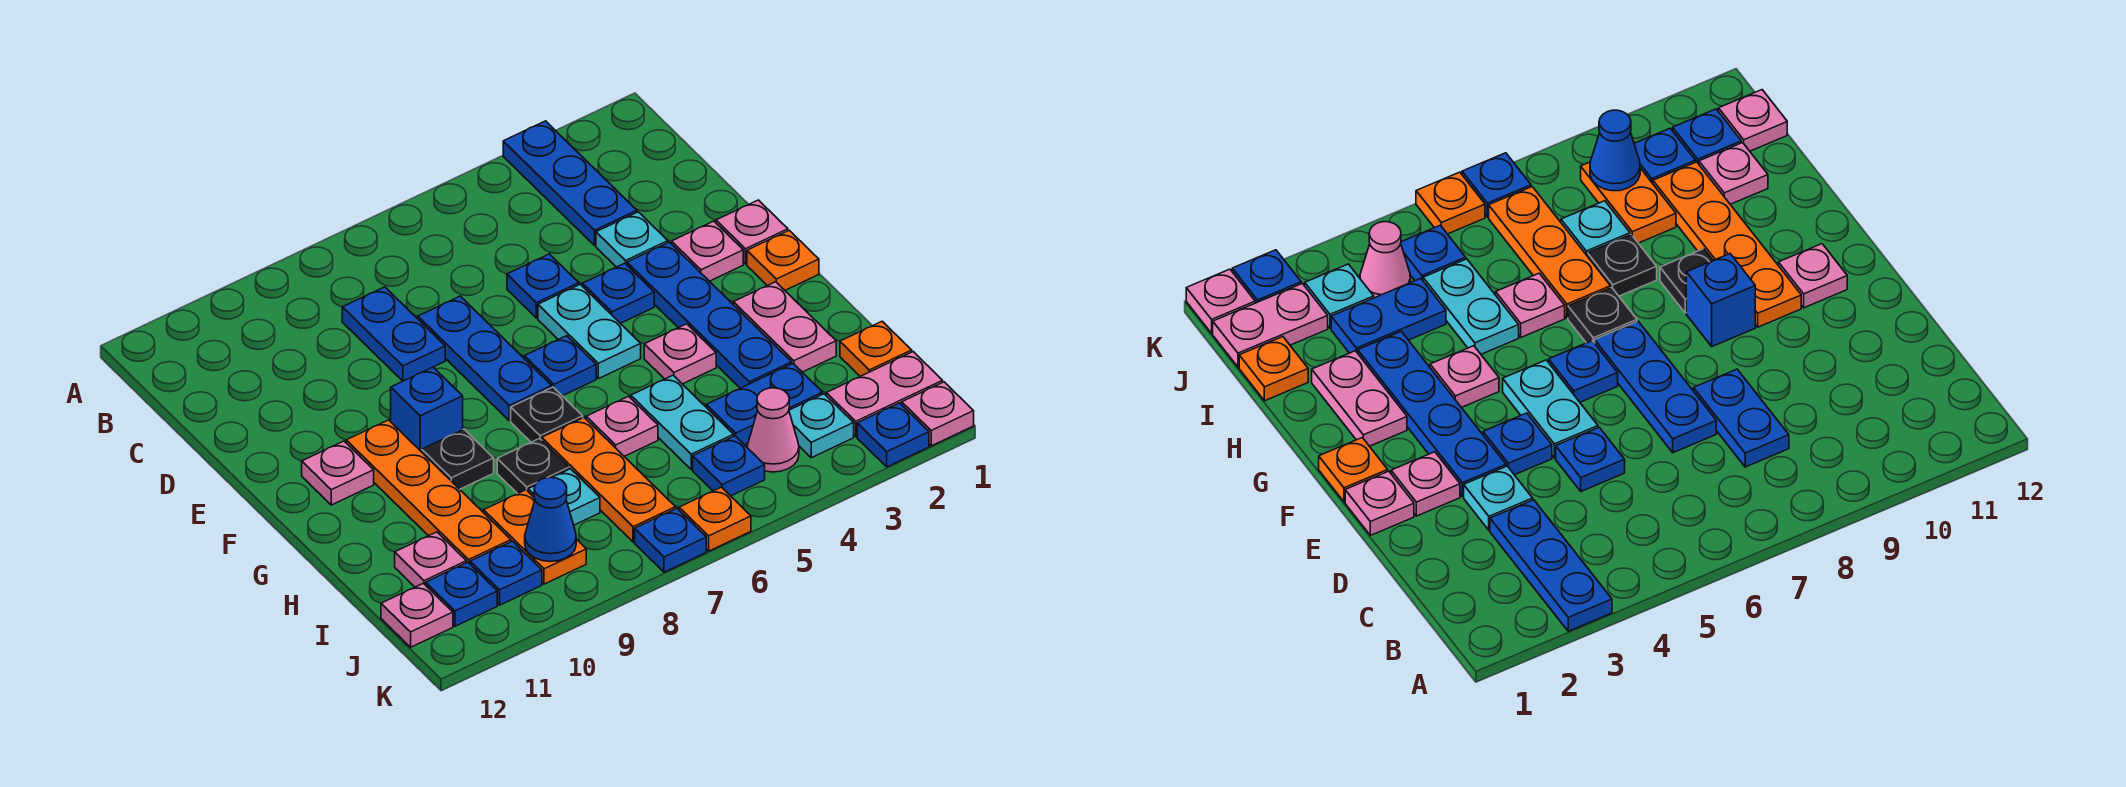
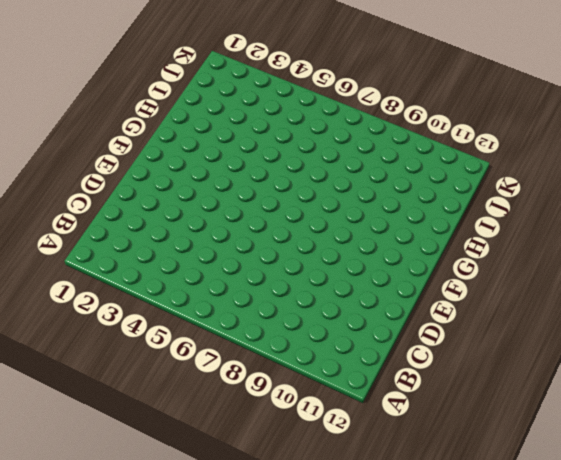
none -> blue plate A3:C3 level 1
none -> blue plate C8:D8 level 1
none -> cyan plate D3 level 1
none -> blue plate D5 level 1

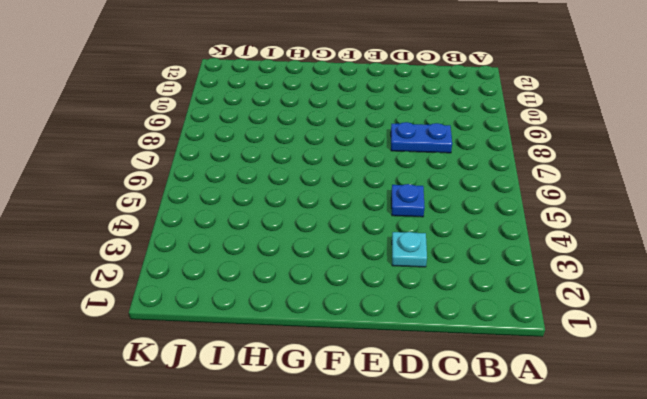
none -> blue plate A3:C3 level 1
none -> blue plate D7:F7 level 1
none -> pink plate E1 level 1
none -> pink plate E2 level 1

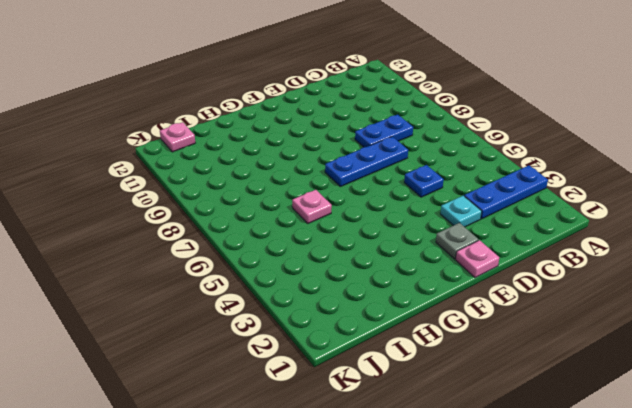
grey plate E2 level 1 -> pink plate E2 level 1
none -> blue plate E3:H3 level 1
none -> blue plate E4 level 1
none -> cyan plate E5:F5 level 1
none -> orange plate F1 level 1

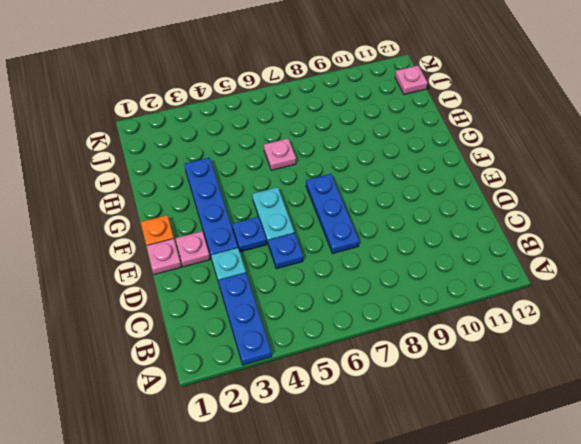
none -> blue plate C8:D8 level 1
none -> blue plate F6 level 1
none -> blue brick F9 level 1
none -> orange plate F10:I10 level 1

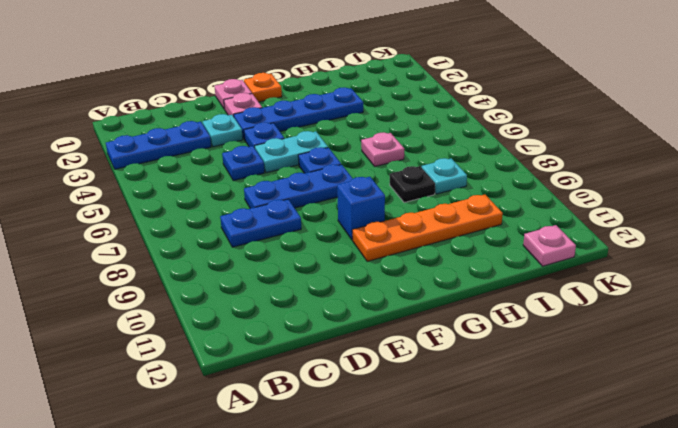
none -> pink plate F11 level 1
none -> pink plate G2:H2 level 1
none -> pink plate G4 level 1
none -> black plate G7 level 1

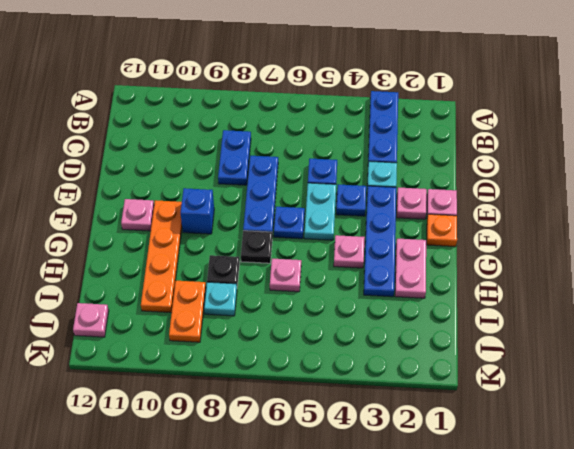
none -> black plate G9 level 1
none -> cyan plate H5:I5 level 1
none -> orange plate H7:J7 level 1
none -> orange plate I1 level 1

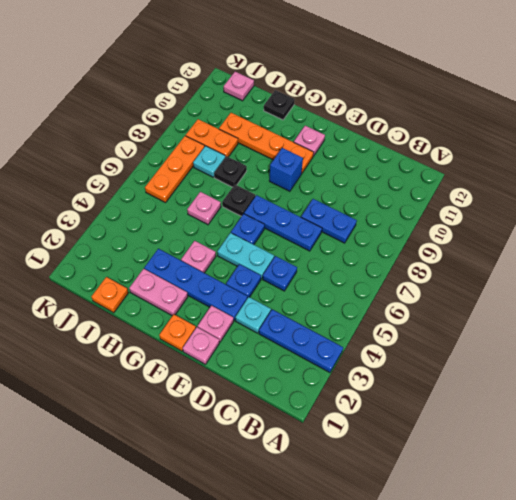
black plate H12 level 1 -> black plate G9 level 1
orange plate J6:J8 level 1 -> orange plate H7:J7 level 1
none -> cyan plate H5:I5 level 1
none -> blue plate I3:I4 level 1
none -> pink plate I11 level 1
none -> pink plate J1:J2 level 1

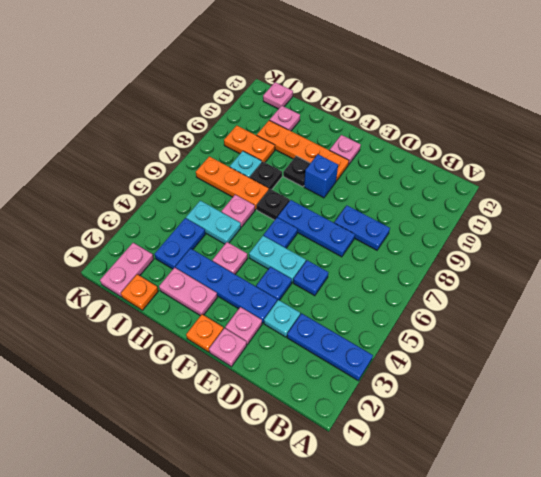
none -> cyan plate J3 level 1
none -> pink cone J4 level 1
none -> blue plate J5 level 1
none -> blue plate J10 level 1

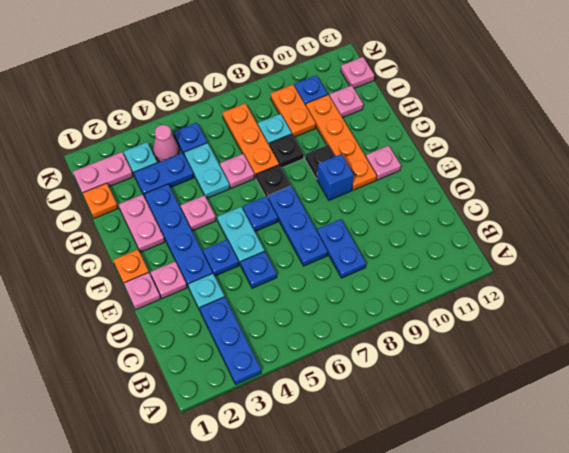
none -> blue plate J11 level 1
none -> pink plate K1 level 1
none -> blue plate K2 level 1
none -> orange plate K6 level 1

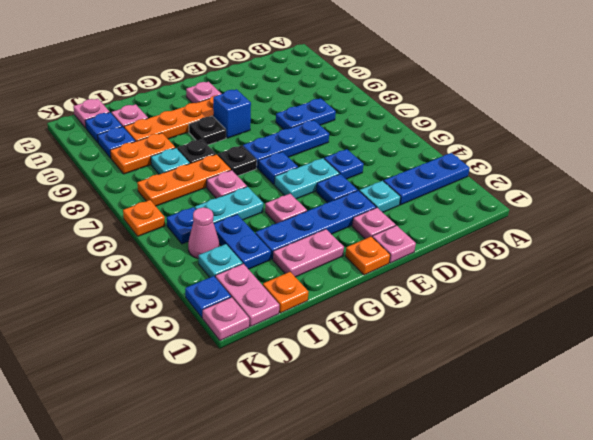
none -> blue plate K7 level 1
none -> blue cone J9 level 2

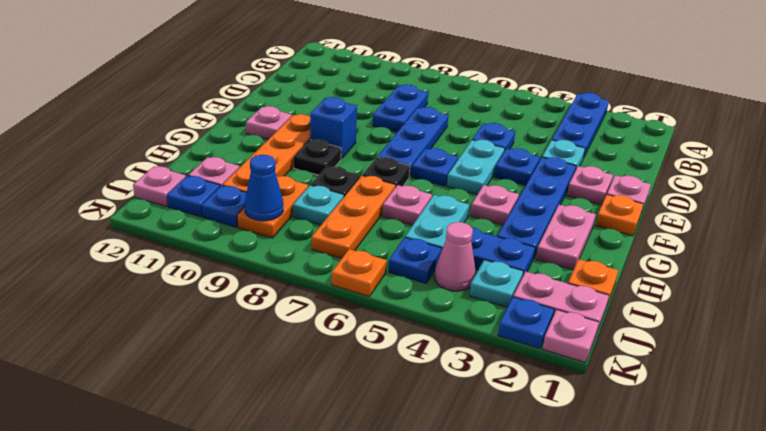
none -> blue plate K7 level 1

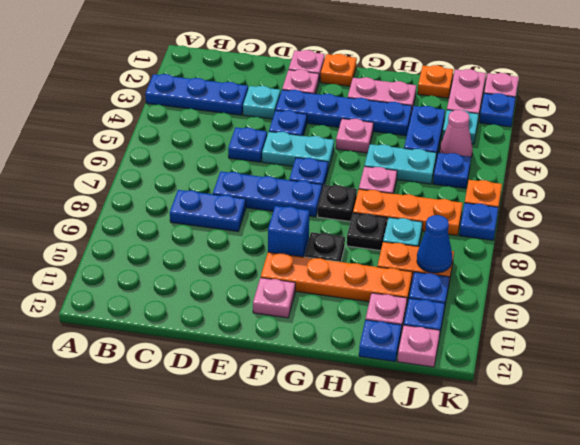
blue plate I12 level 1 -> none

